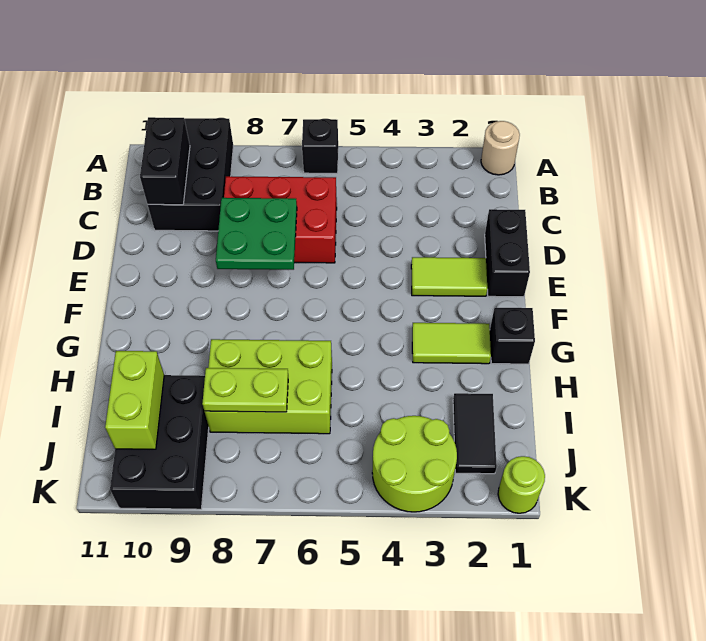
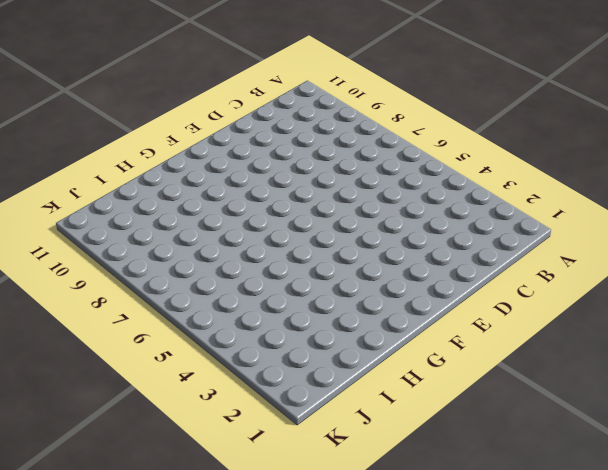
none -> tan round brick A1 level 1
none -> black brick A6 level 1
none -> black brick A9:C10 level 1

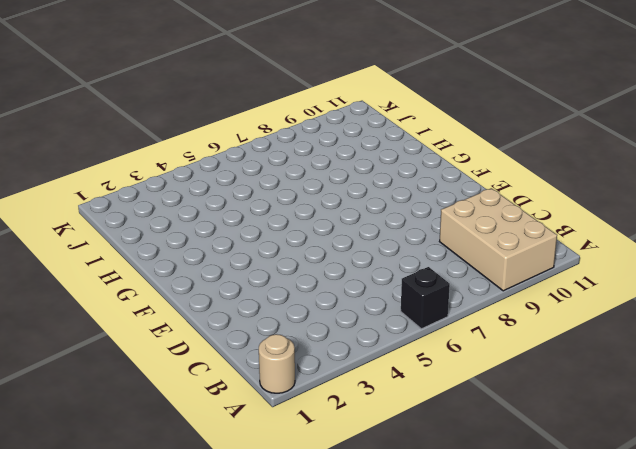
tan brick A9:C10 level 1 -> black brick A9:C10 level 1
none -> red brick C6:D8 level 1
none -> black brick D1:E1 level 1
none -> lime tile E2:E3 level 1

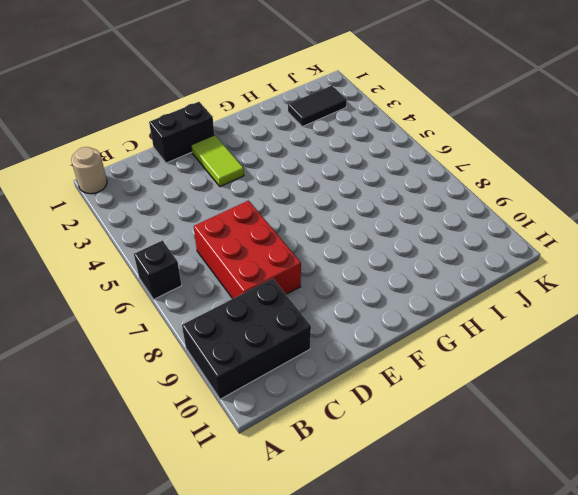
none -> black brick G1 level 1
none -> lime tile G2:G3 level 1
none -> lime brick H6:I8 level 1

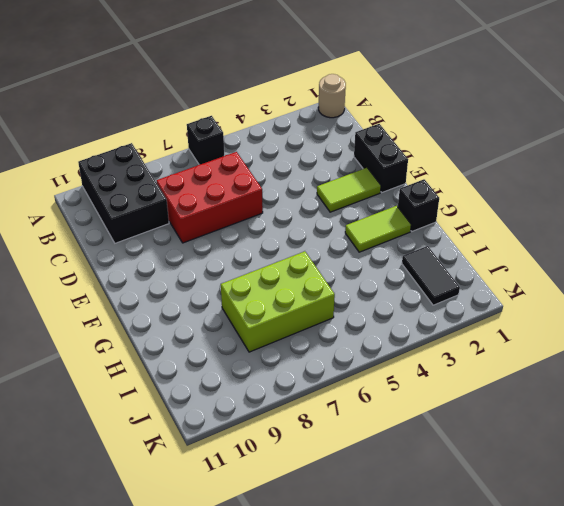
none -> black brick I9:K10 level 1
none -> lime round brick J3:K4 level 1
none -> lime round brick K1 level 1

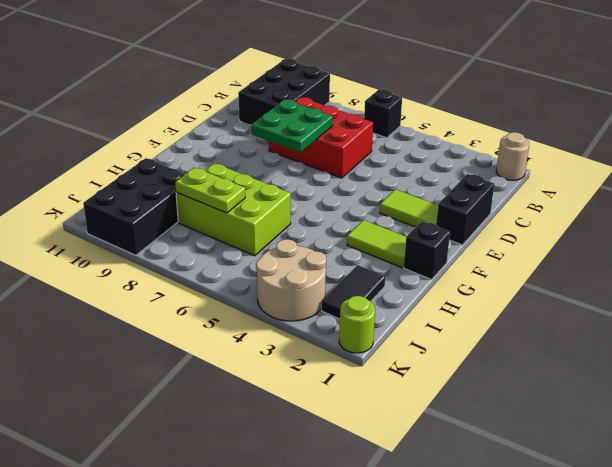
tan round brick J3:K4 level 1 -> lime round brick J3:K4 level 1
none -> black brick B10:C10 level 2
none -> lime brick I10:J10 level 2

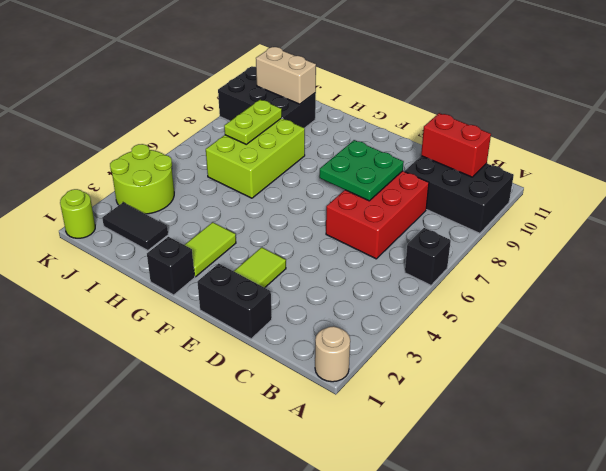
red brick B10:C10 level 2 -> black brick B10:C10 level 2
tan brick I10:J10 level 2 -> lime brick I10:J10 level 2

